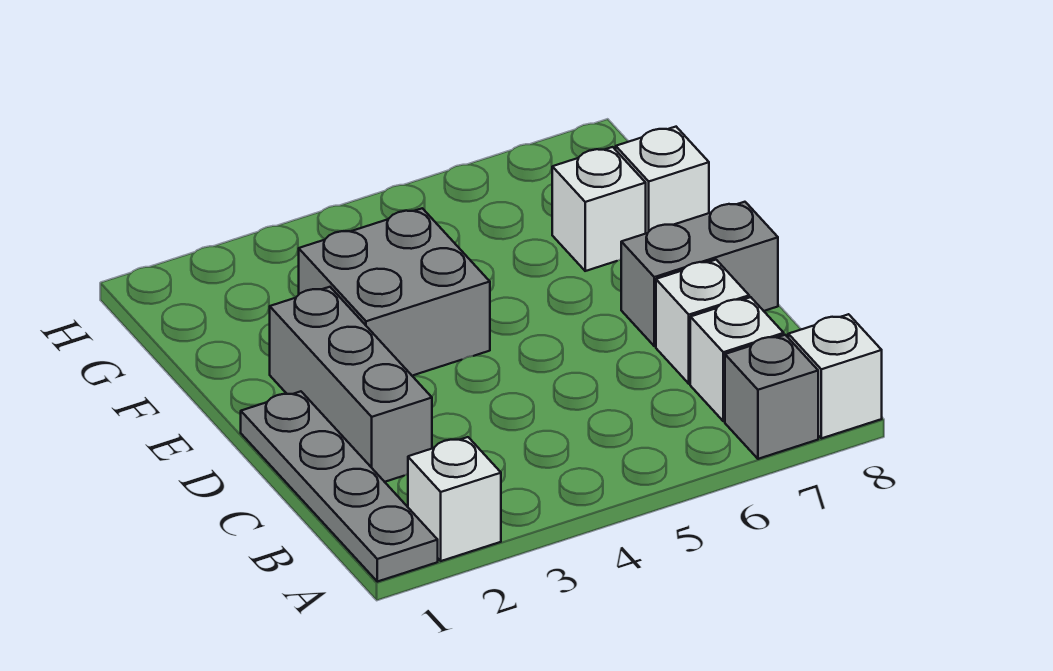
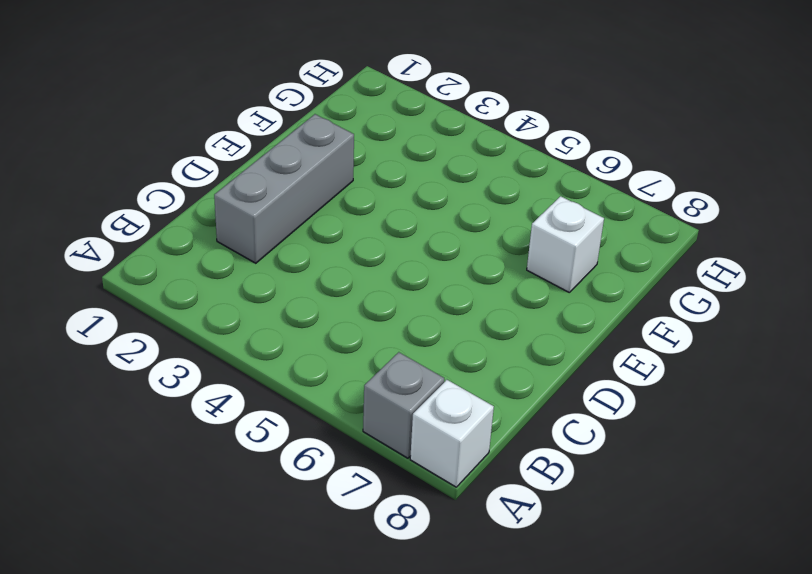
none -> grey plate A1:D1 level 1
none -> white brick A2 level 1

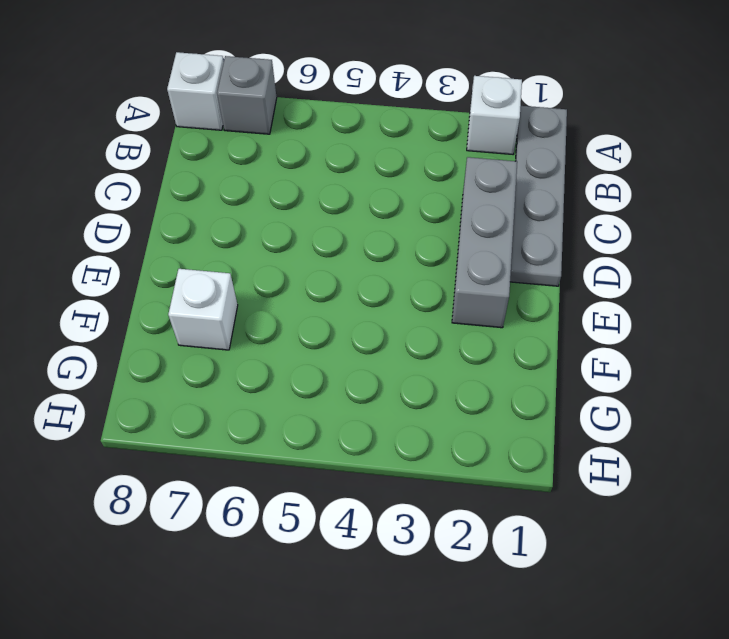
none -> white brick B7 level 1
none -> white brick C7 level 1

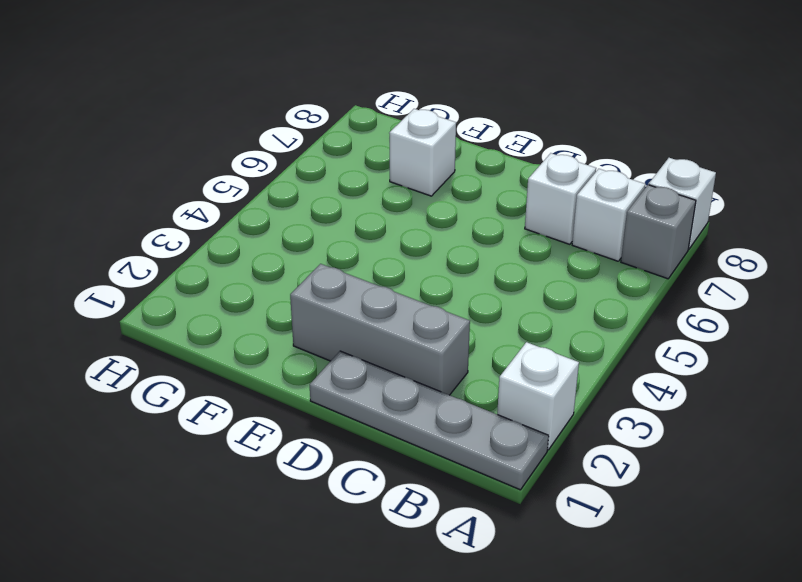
none -> grey brick D7:D8 level 1
none -> grey brick E3:F4 level 1

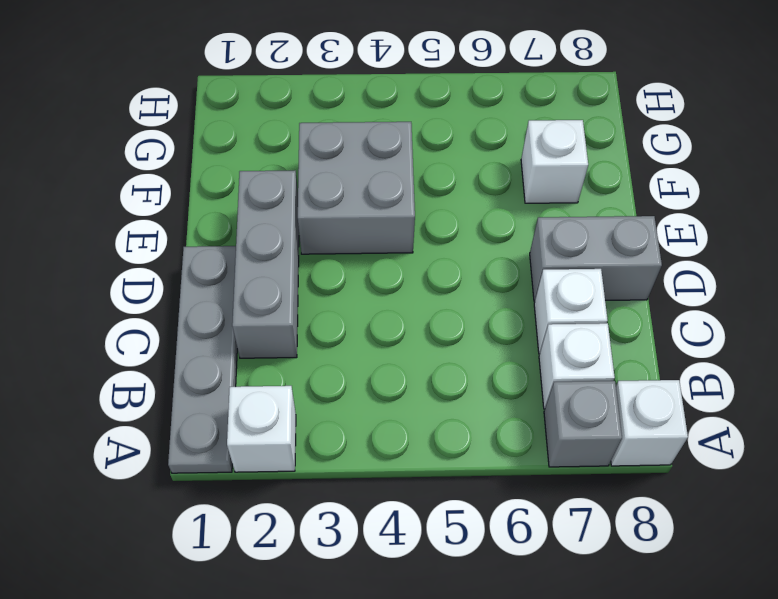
none -> white brick F8 level 1

